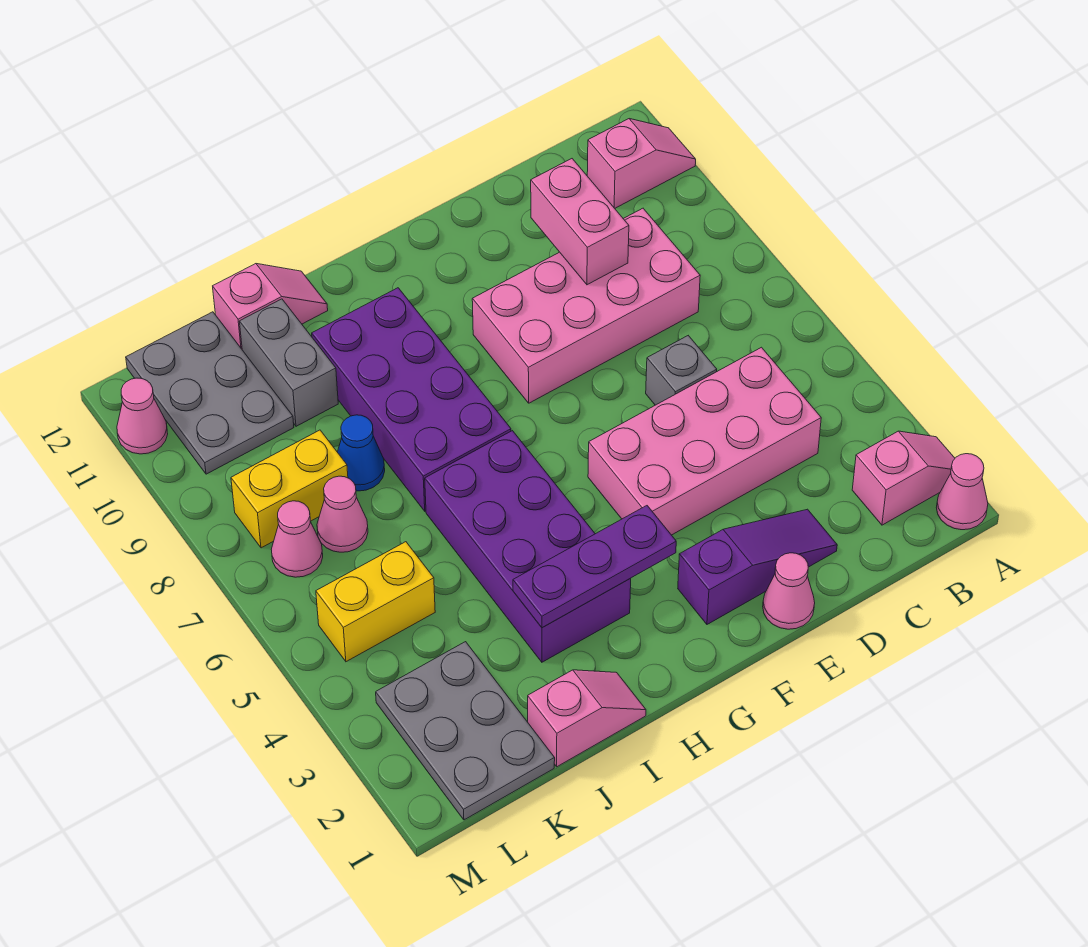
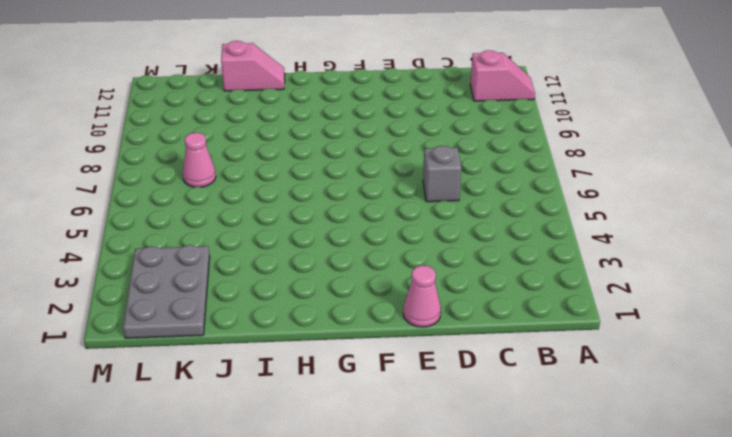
none -> pink cone A1 level 1
none -> pink slope A2:B2 level 1 top B
none -> pink brick C4:F5 level 1

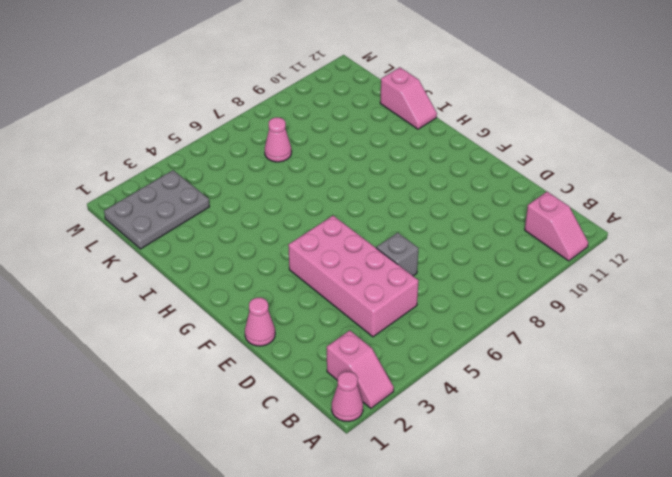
none -> pink brick C8:F9 level 1
none -> purple slope D2:F2 level 1 top F
none -> purple brick H3:I6 level 1

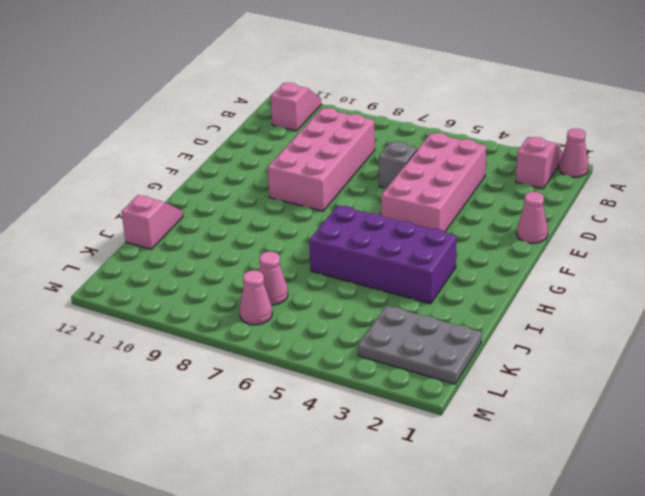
none -> purple slope D2:F2 level 1 top F
none -> purple brick H7:I10 level 1
none -> pink slope I1:J1 level 1 top J

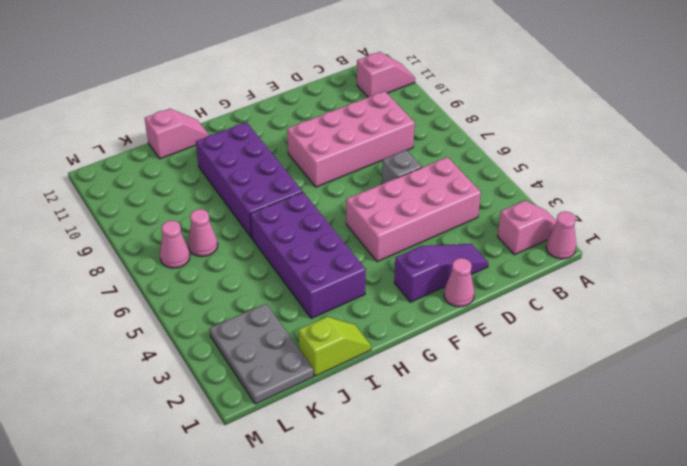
lime slope I1:J1 level 1 top J -> pink slope I1:J1 level 1 top J
none -> blue cone J8 level 1
none -> grey brick J10:J11 level 1
none -> yellow brick K5:L5 level 1

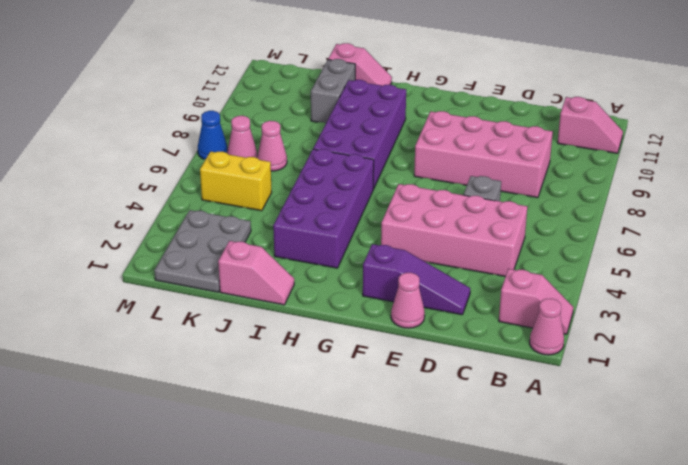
blue cone M7 level 1 -> blue cone J8 level 1
none -> yellow brick K8:L8 level 1
none -> grey plate K10:L12 level 1
none -> pink cone M11 level 1

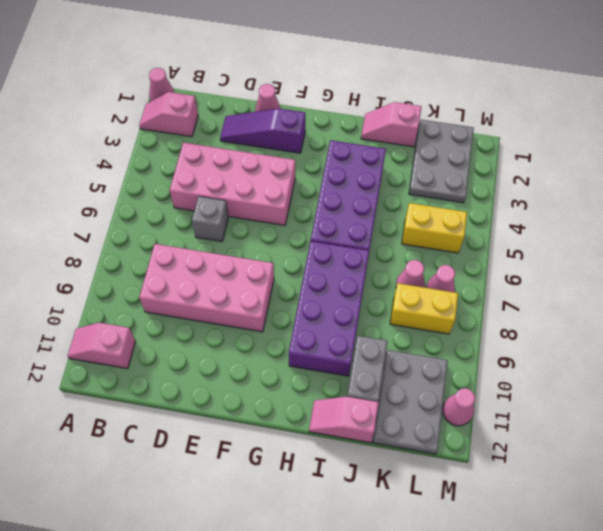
none -> blue cone J8 level 1
none -> pink brick D9:D10 level 2
none -> purple plate G3:I3 level 2

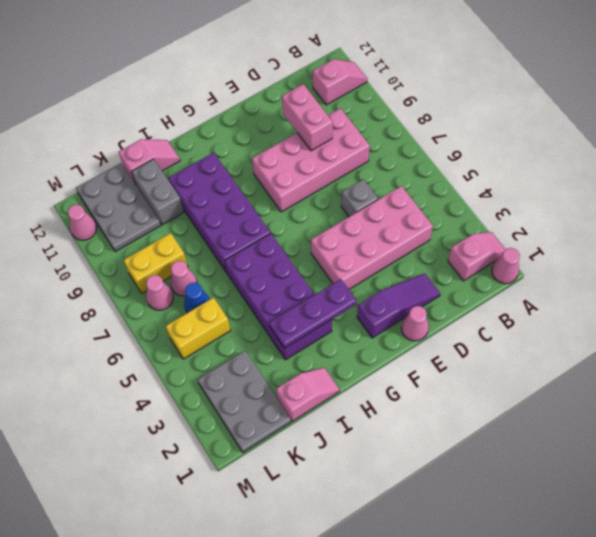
blue cone K6 level 1 -> blue cone J8 level 1

